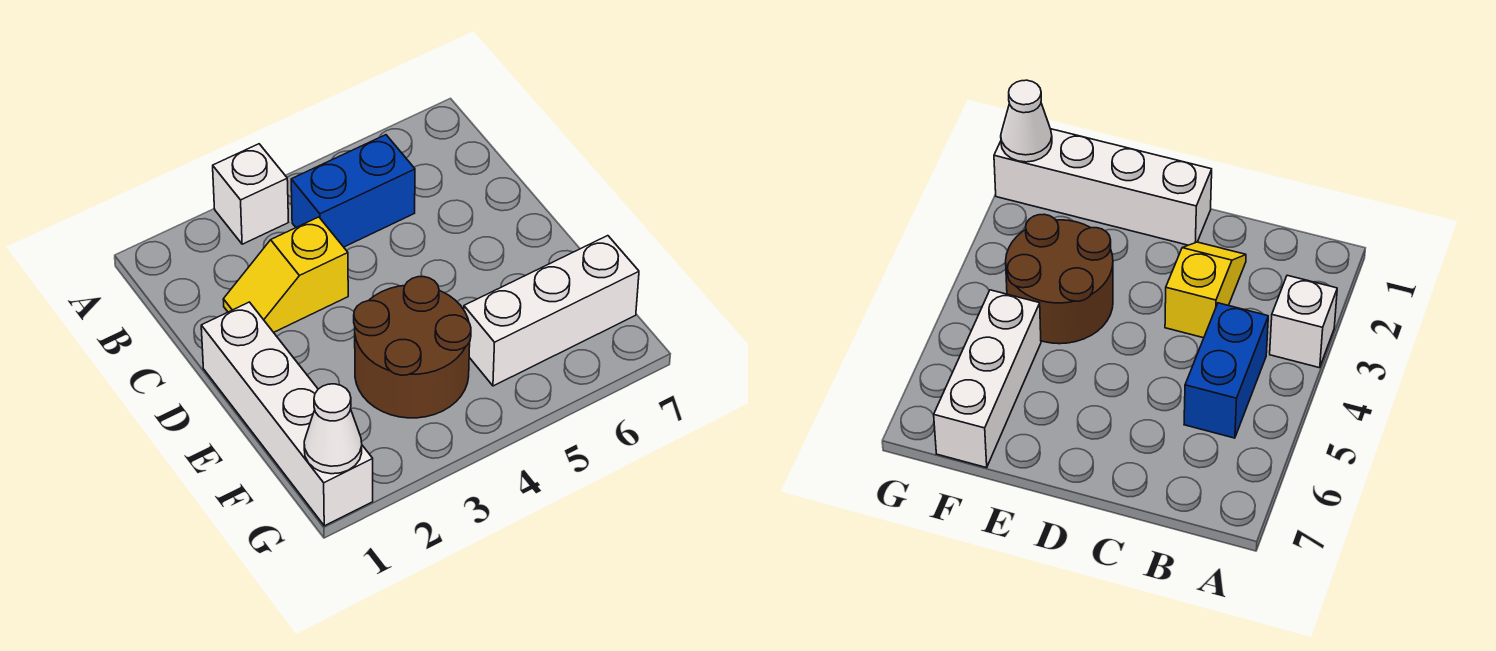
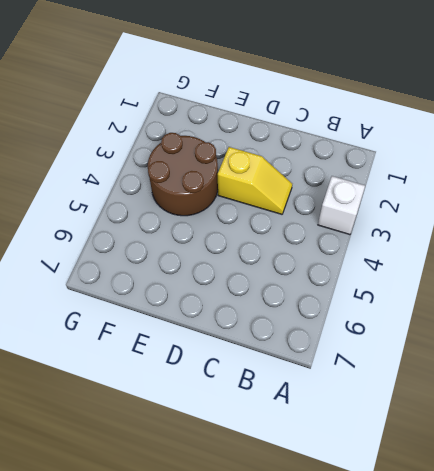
yellow slope C3:D3 level 1 top D -> yellow slope C2:C3 level 1 top 3
none -> blue brick B4:B5 level 1
none -> white brick D1:G1 level 1

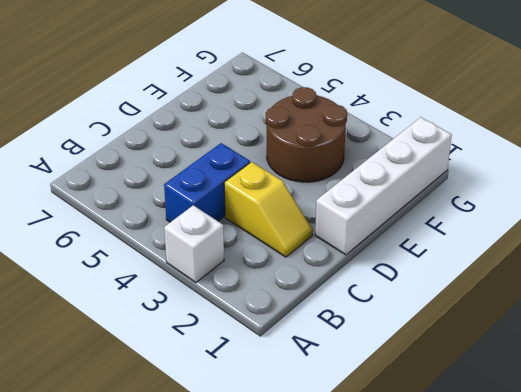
blue brick B4:C4 level 1 -> blue brick B4:B5 level 1
none -> white brick F5:F7 level 1
none -> white cone G1 level 2

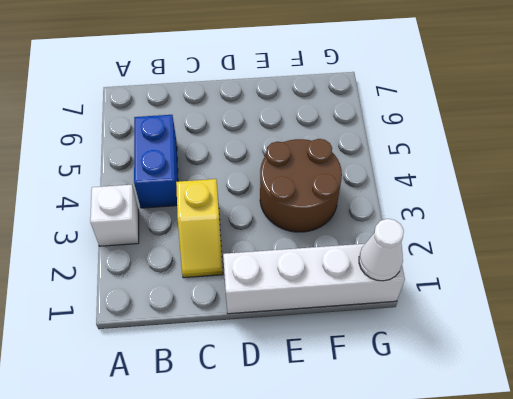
none -> white brick F5:F7 level 1

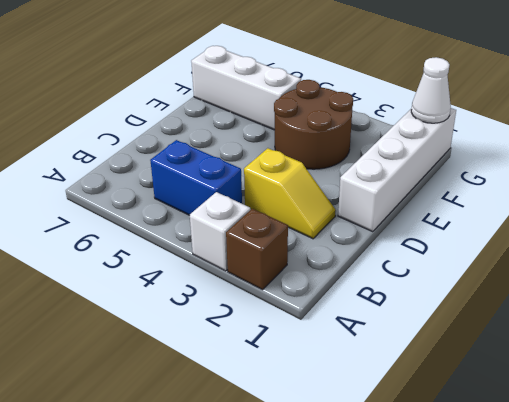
brown brick A2 level 1 -> none

